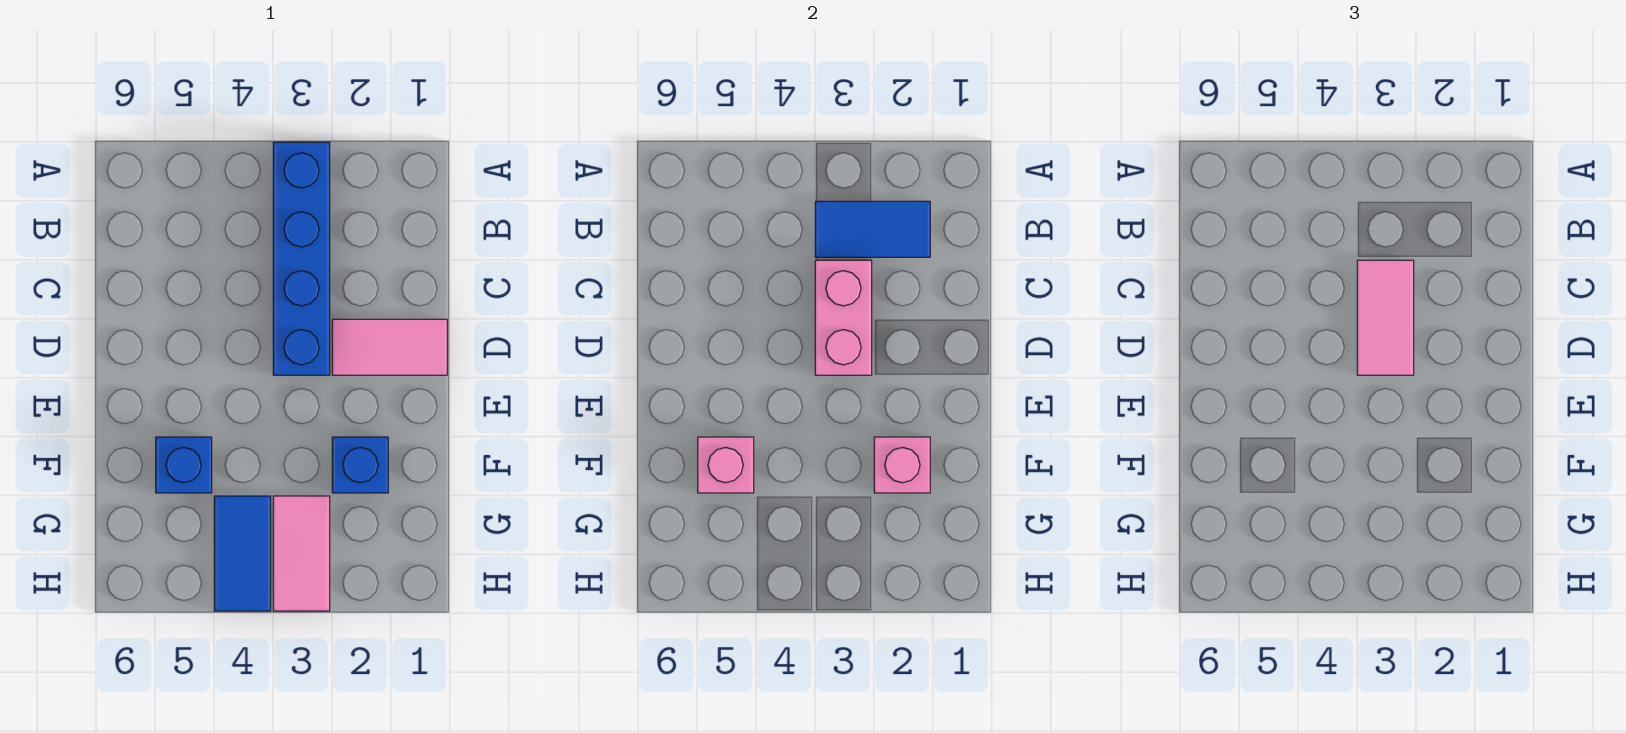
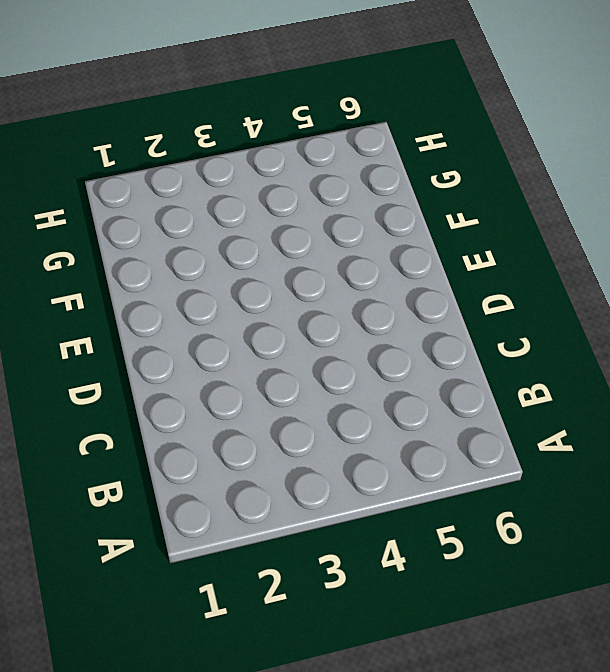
none -> blue brick A3:D3 level 1
none -> pink tile D1:D2 level 1

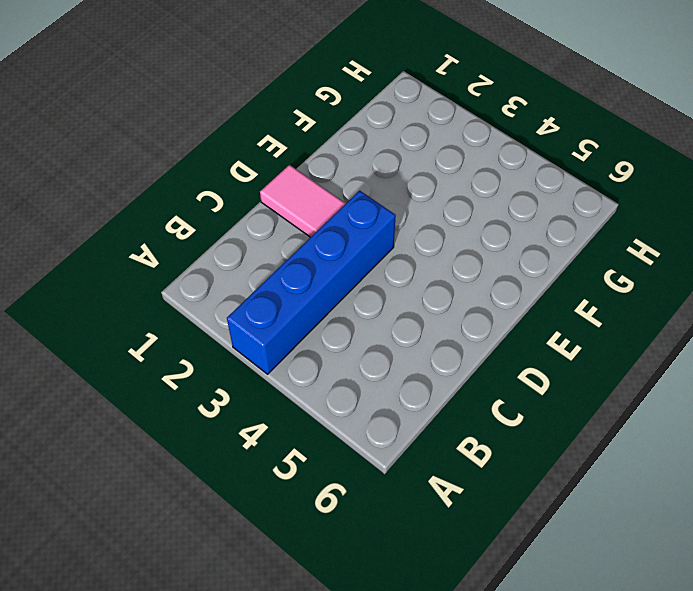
none -> blue brick F2 level 1
none -> blue brick F5 level 1

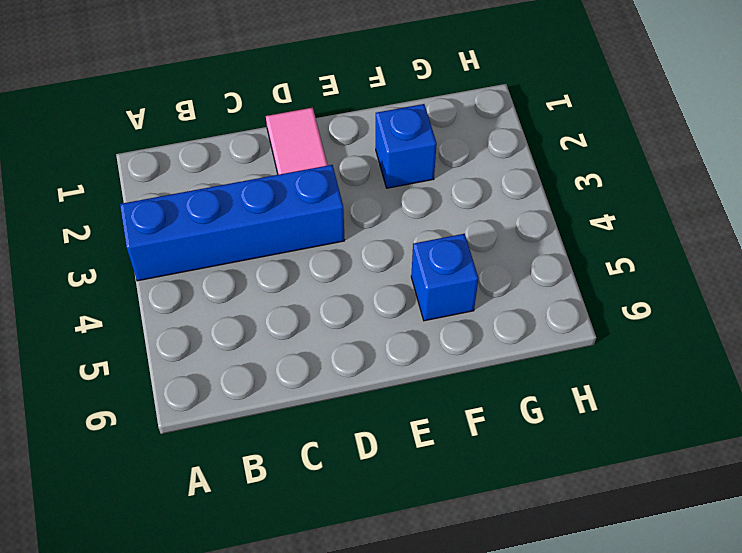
none -> pink tile G3:H3 level 1
none -> blue tile G4:H4 level 1

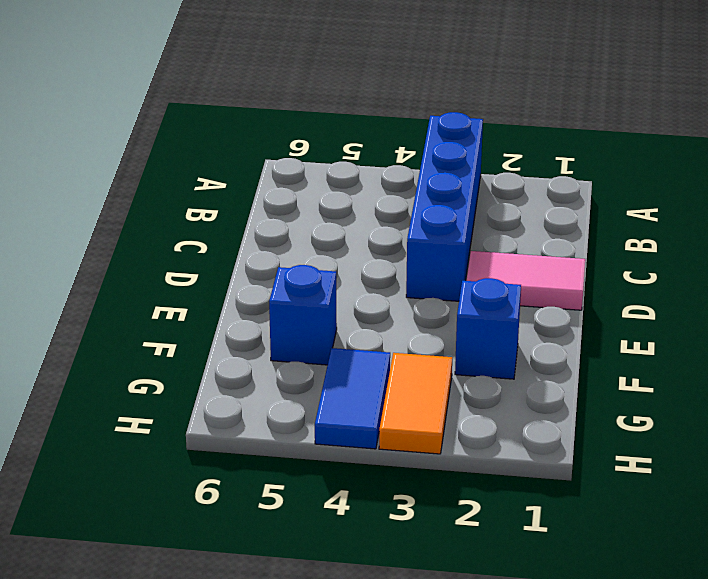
orange tile G3:H3 level 1 -> pink tile G3:H3 level 1
none -> blue tile B2:B3 level 2
none -> pink brick C3:D3 level 2

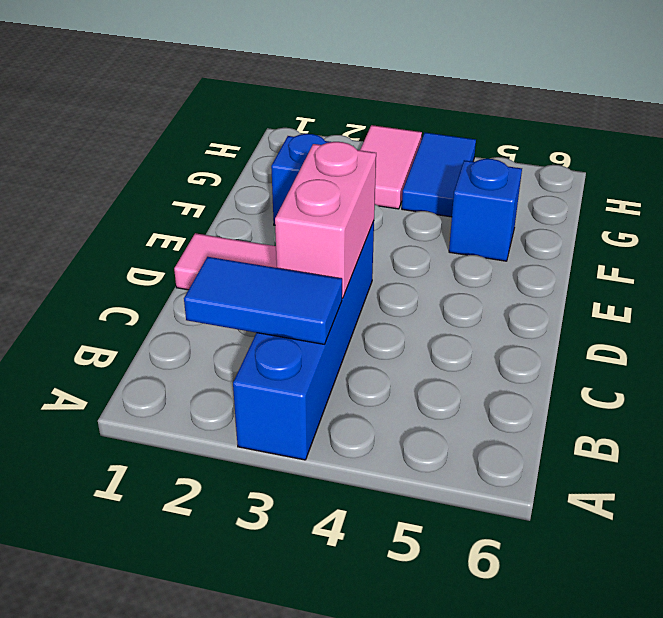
none -> pink brick F2 level 2
none -> pink brick F5 level 2

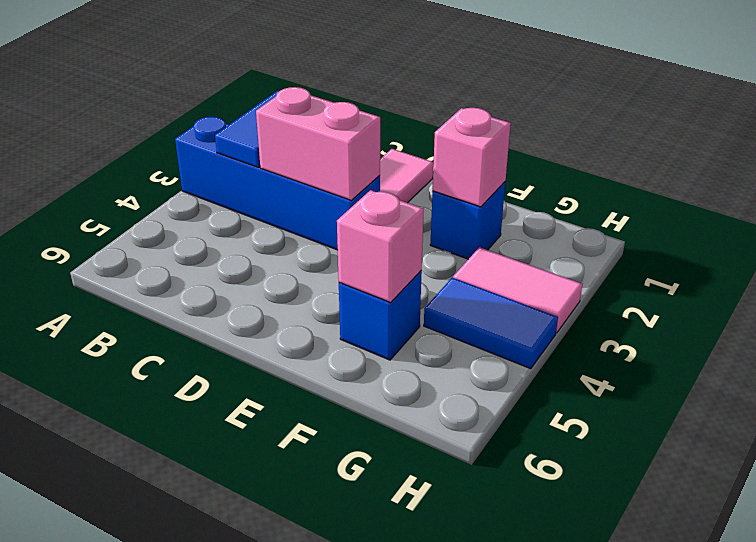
none -> pink tile C3:D3 level 3

